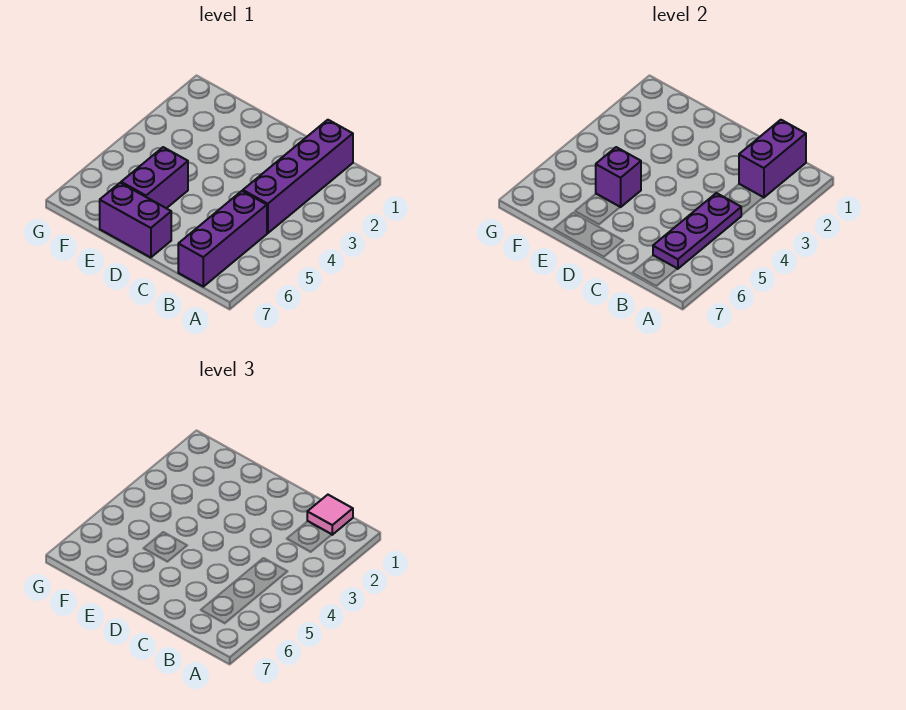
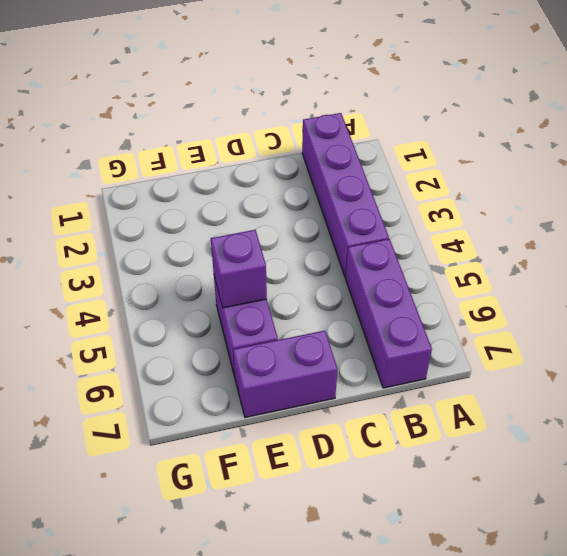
none -> purple brick B1:B2 level 2
none -> purple plate B4:B6 level 2

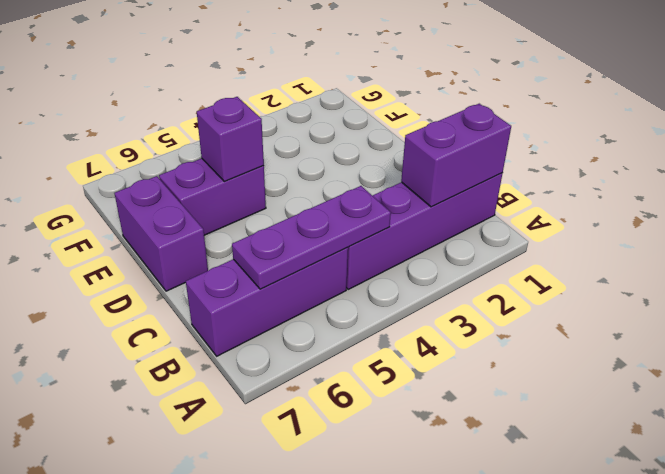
none -> pink tile B1 level 3

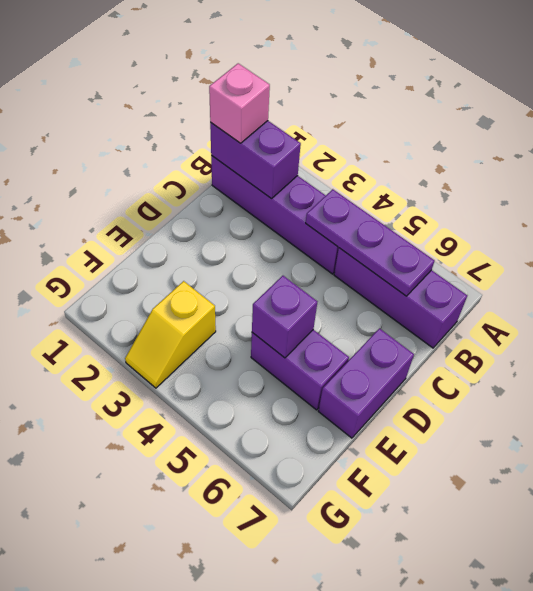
pink brick B1 level 3 -> pink tile B1 level 3
yellow slope F3:G3 level 1 top F -> none

